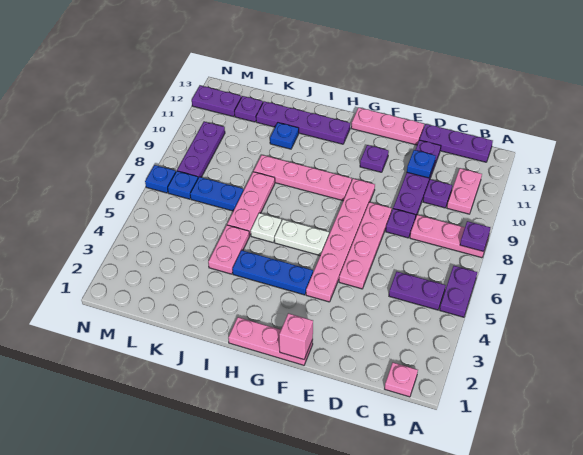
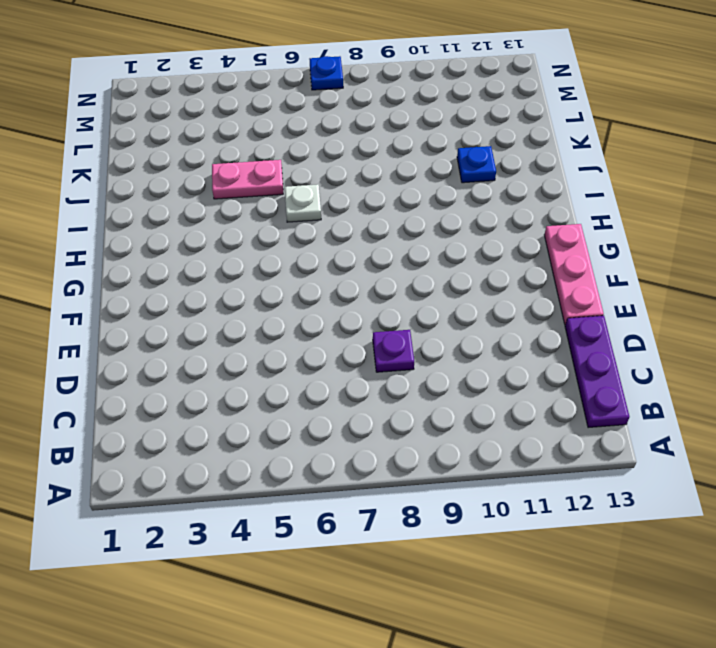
none -> purple plate A5:A6 level 1
none -> pink plate A8:C8 level 1
none -> pink plate B1 level 1
none -> purple plate B5:C5 level 1

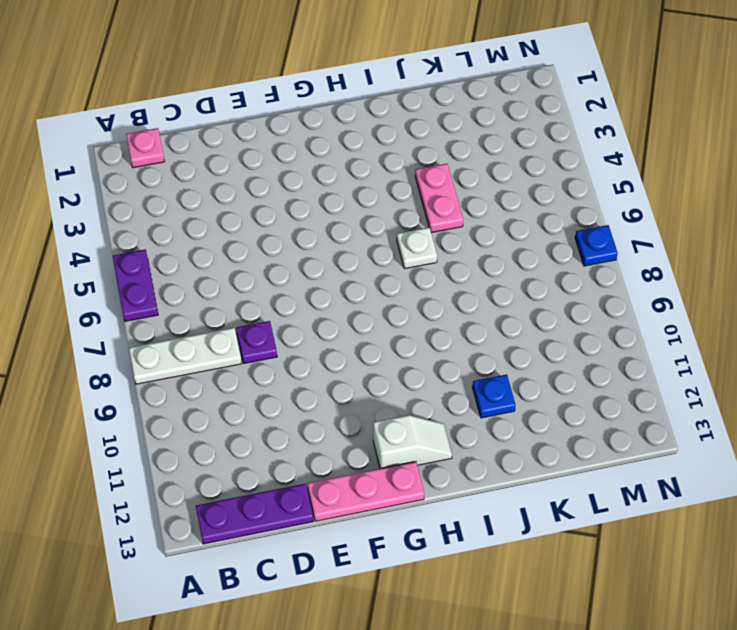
white plate A8:C8 level 1 -> pink plate A8:C8 level 1
white slope G12:H12 level 1 top G -> purple plate H12:K12 level 1
none -> purple plate B5:C5 level 1
none -> pink plate B10:B11 level 1
none -> purple plate C10 level 1
none -> purple plate D9:D12 level 1

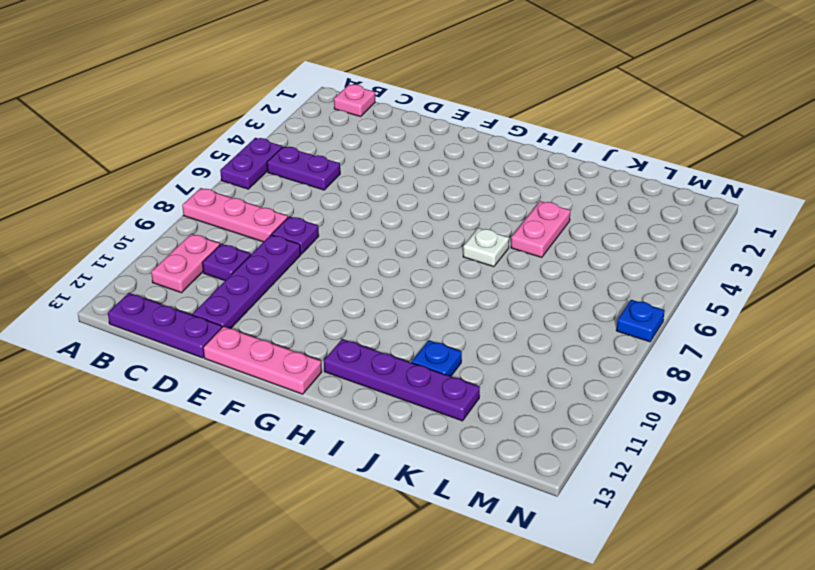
none -> pink plate E5:E8 level 1
none -> pink plate F1:H1 level 1
none -> pink plate F4:F9 level 1
none -> purple plate F11 level 1

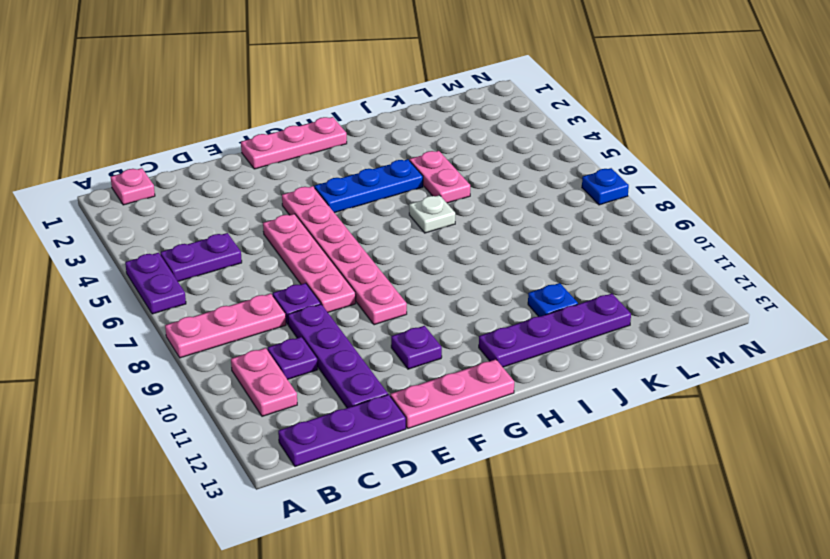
none -> white plate G6:H6 level 1
none -> pink plate G9:J9 level 1
none -> pink plate J6:J8 level 1
none -> blue plate K7:L7 level 1

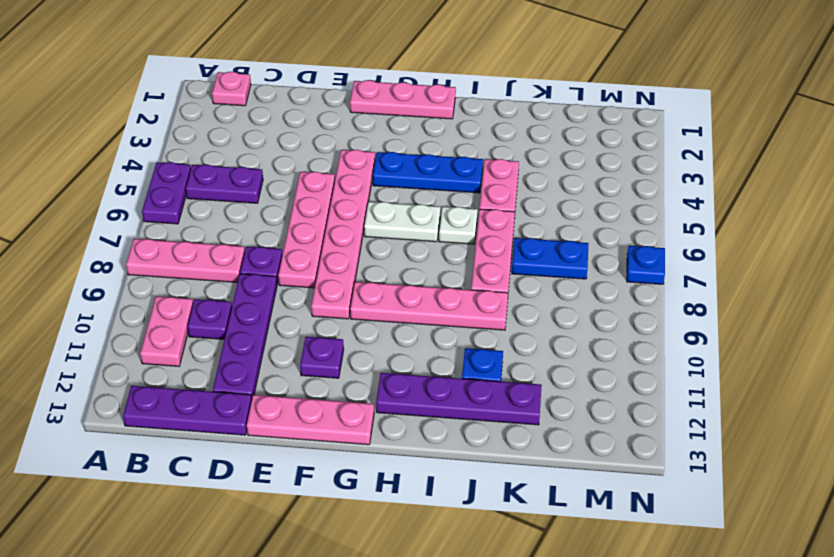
none -> purple plate L12 level 1
none -> blue plate M7 level 1
none -> purple plate M8:M10 level 1
none -> purple plate M12:N12 level 1

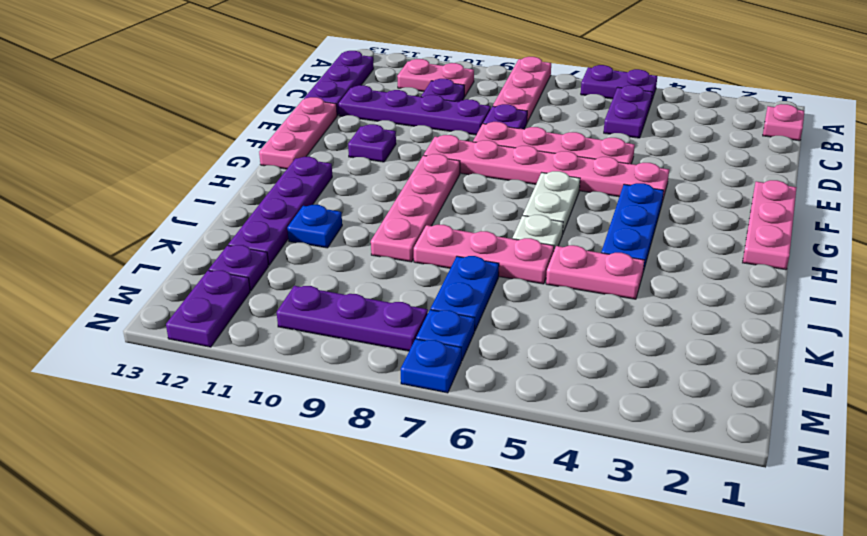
none -> purple plate A8 level 2
none -> blue plate D11 level 2
none -> pink brick F1 level 2

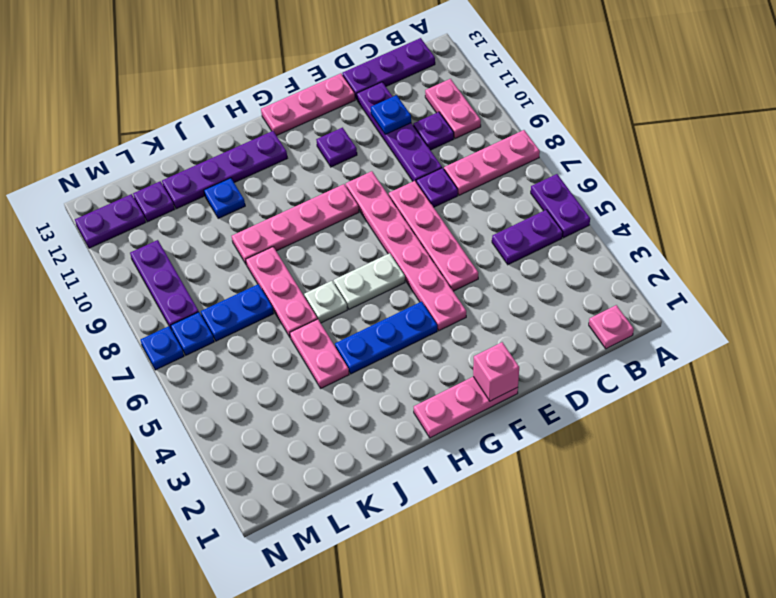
none -> purple plate A8 level 2

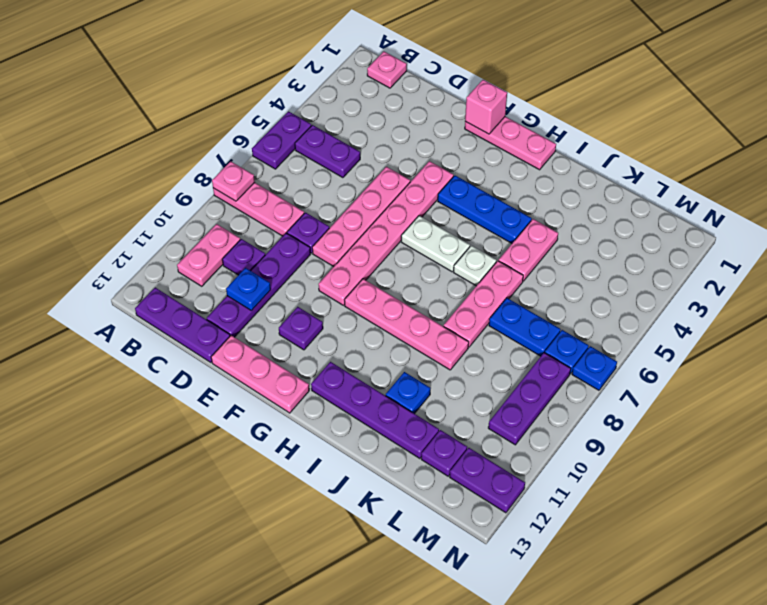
pink plate A8 level 2 -> purple plate A8 level 2

